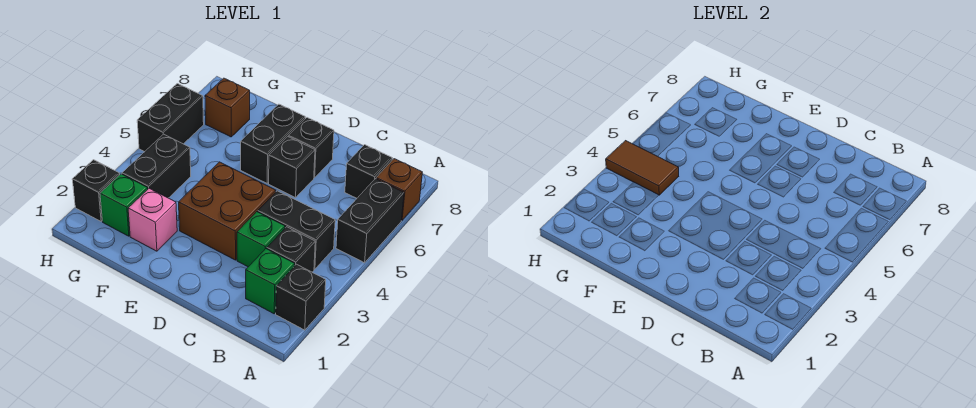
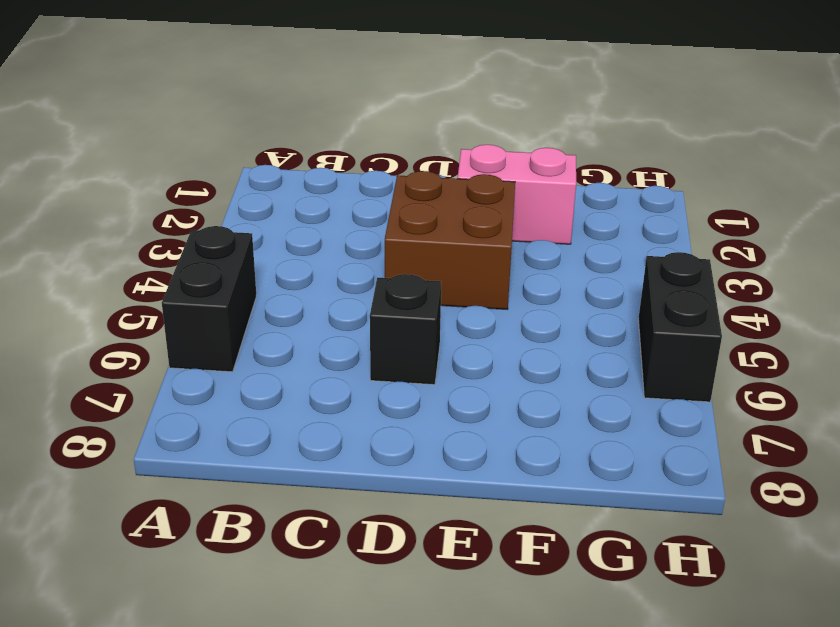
pink brick E2:F2 level 1 -> pink brick F2 level 1
none -> black brick A2 level 1
none -> brown brick A7 level 1
none -> green brick B2 level 1

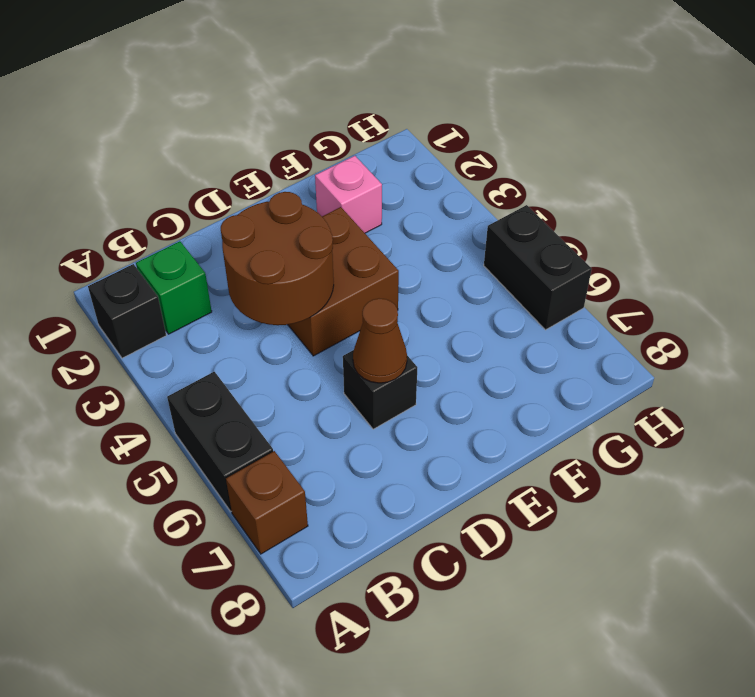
brown round brick C3:D4 level 2 -> none
brown cone D6 level 2 -> none
none -> black brick B3 level 1
none -> black brick B4:C4 level 1
none -> black brick B7 level 1

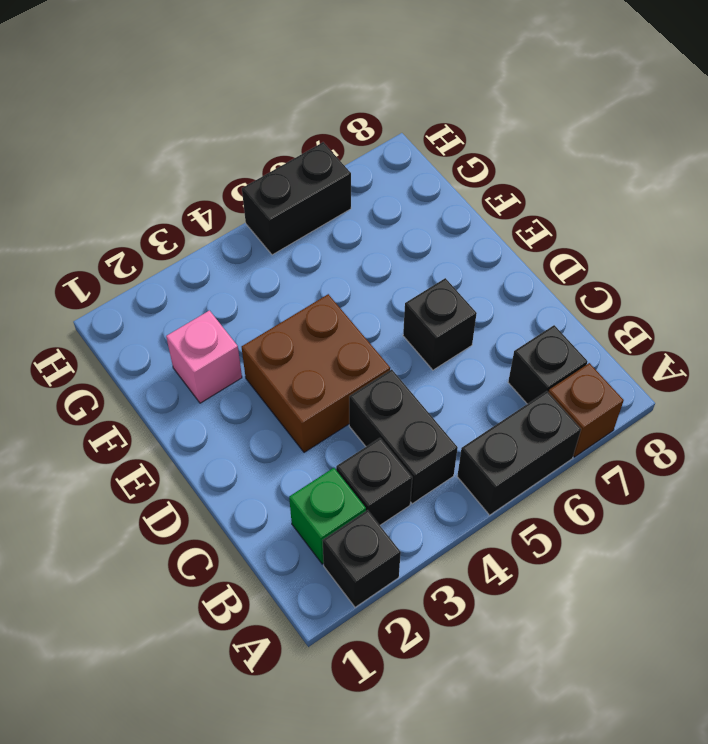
none -> green brick C3 level 1
none -> black brick D7 level 1
none -> black brick E6:E7 level 1

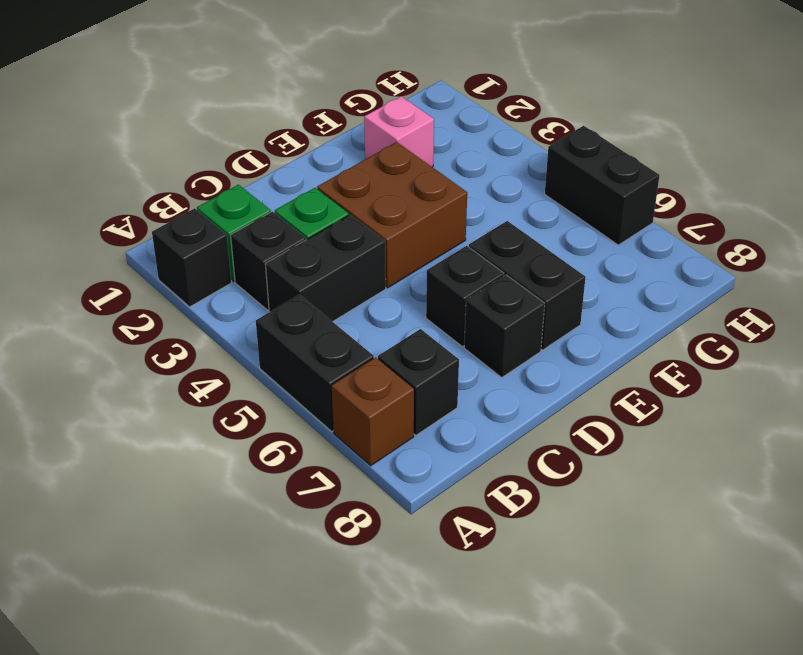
none -> green brick G2 level 1
none -> black brick G3:G4 level 1
none -> brown brick G7 level 1

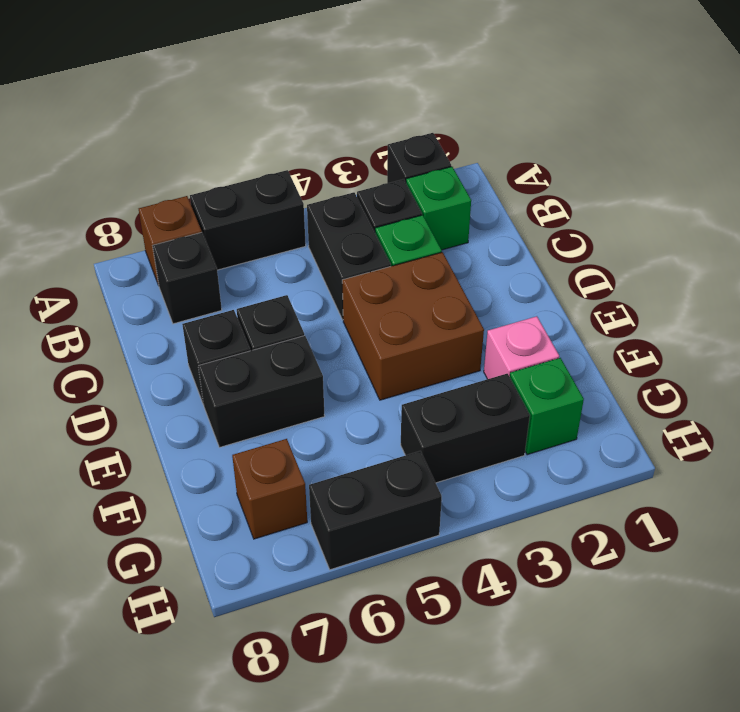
none -> black brick H2 level 1
none -> brown tile G4:H4 level 2

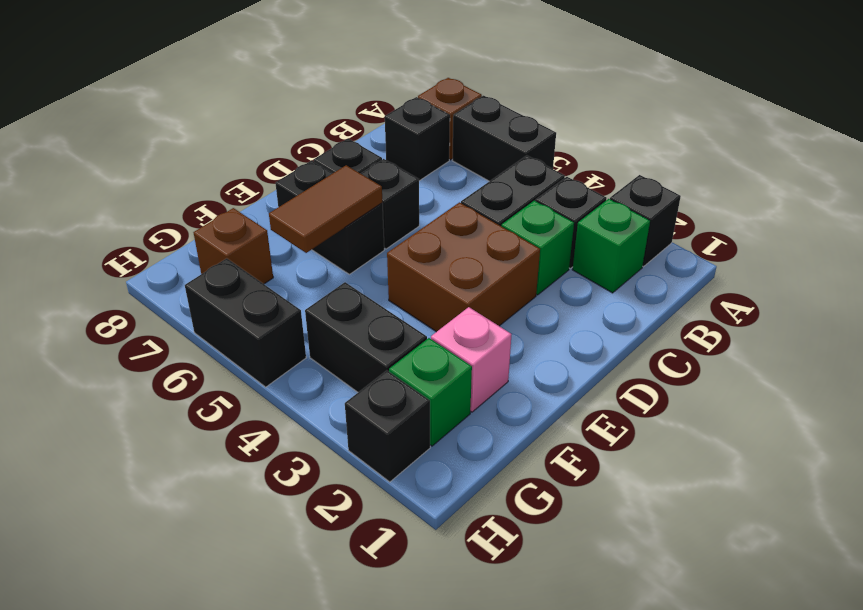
brown tile E6:F6 level 2 -> brown tile G4:H4 level 2

